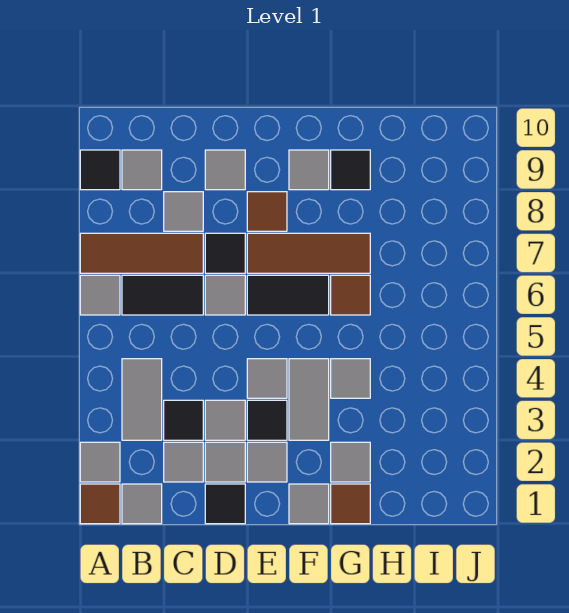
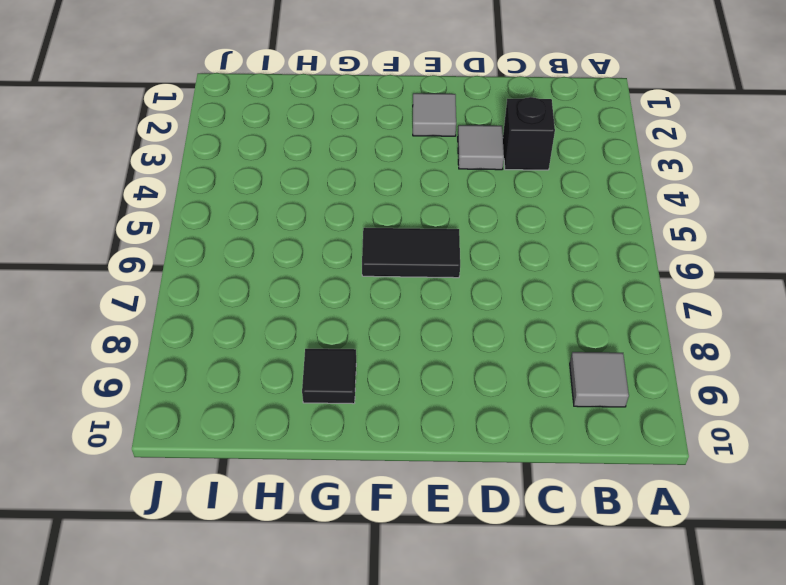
black brick C3 level 1 -> black tile C3 level 1
none -> brown tile A1 level 1
none -> grey tile A2 level 1
none -> grey tile A6 level 1
none -> brown tile A7:C7 level 1

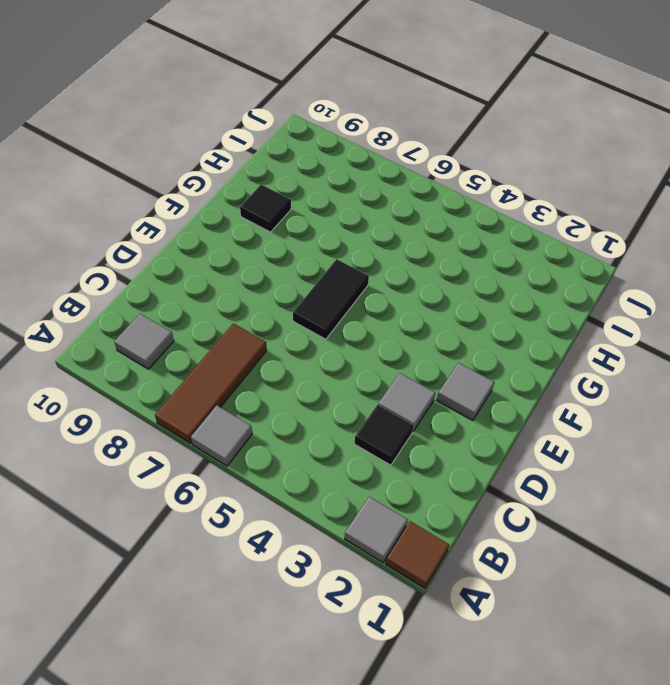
none -> black tile A9 level 1
none -> grey tile B1 level 1
none -> grey tile B3:B4 level 1
none -> black tile B6:C6 level 1

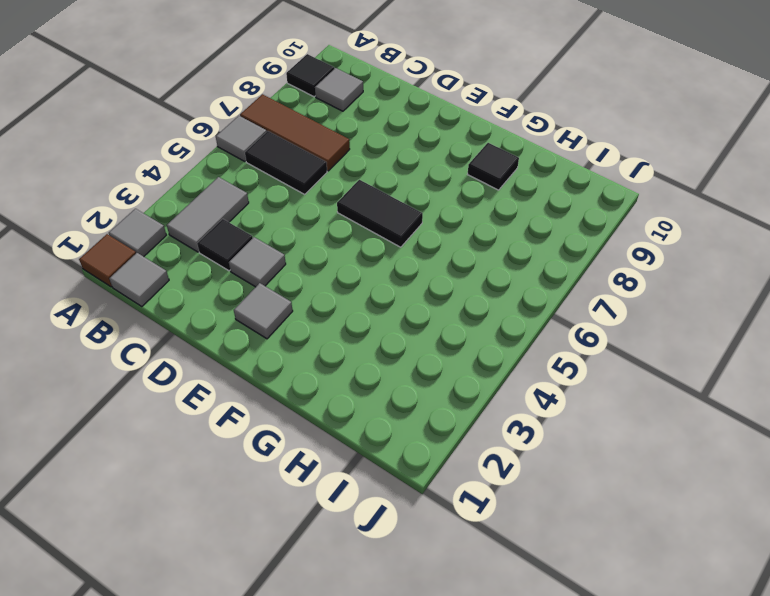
none -> grey tile C2 level 1
none -> grey tile C8 level 1
none -> black tile D1 level 1
none -> grey tile D2 level 1

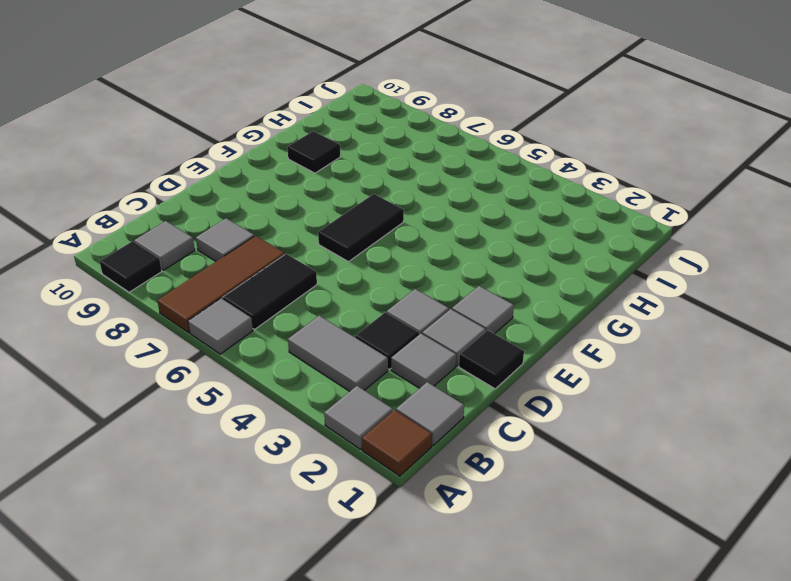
none -> grey tile D6 level 1
none -> black tile D7 level 1
none -> grey tile D9 level 1
none -> black tile E3 level 1

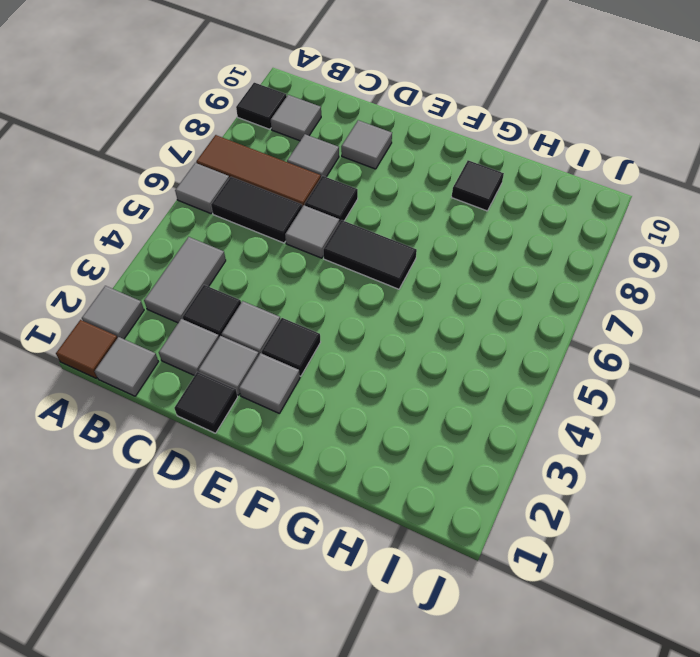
none -> grey tile E4 level 1
none -> brown tile E7:G7 level 1
none -> brown tile E8 level 1
none -> grey tile F1 level 1

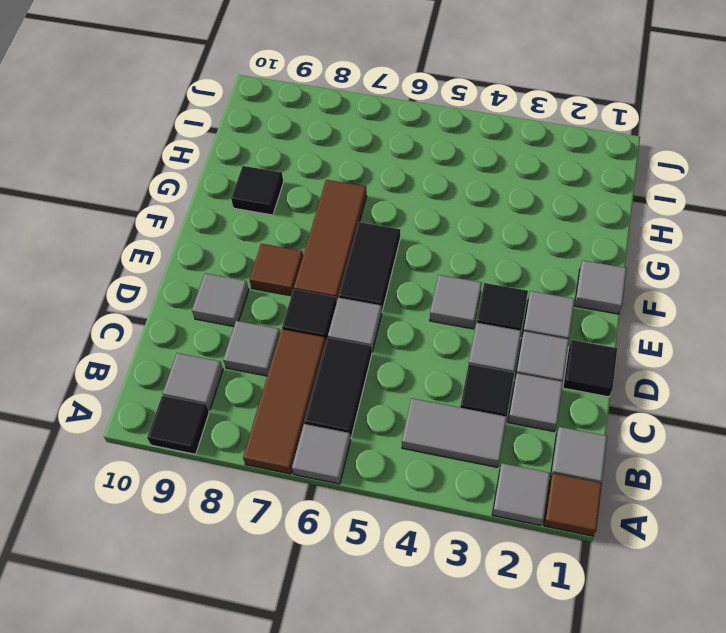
none -> grey tile F3:F4 level 1
none -> grey tile F9 level 1
none -> brown tile G1 level 1
none -> grey tile G2 level 1

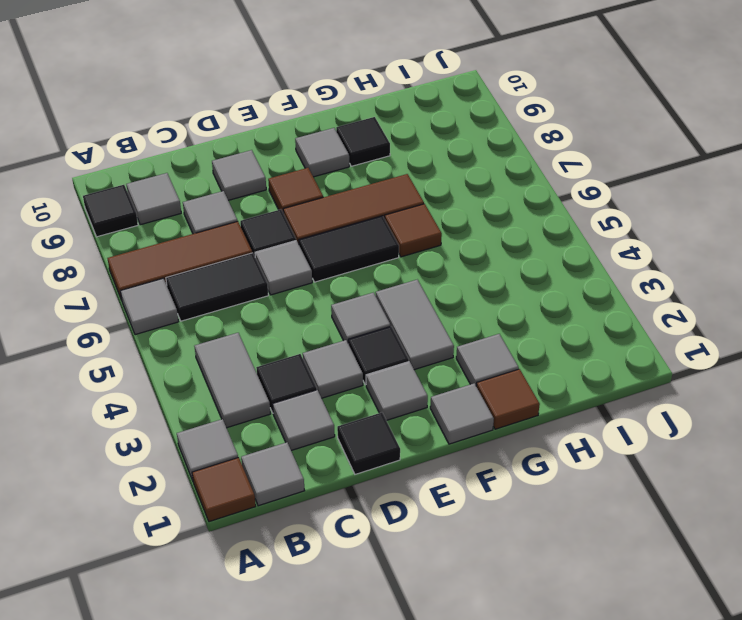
none -> grey tile D2 level 1
none -> grey tile G4 level 1

